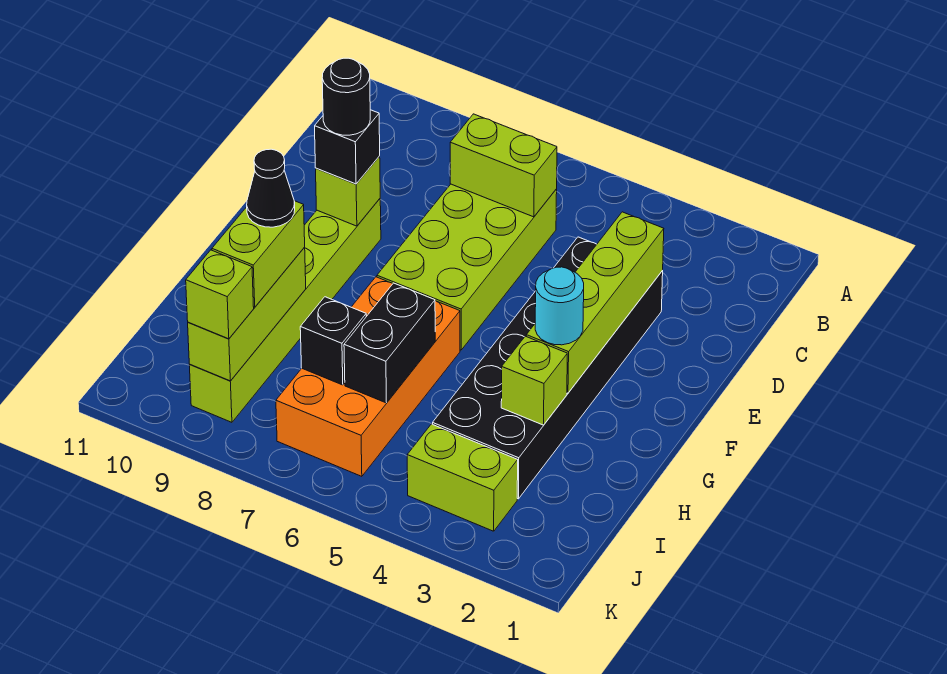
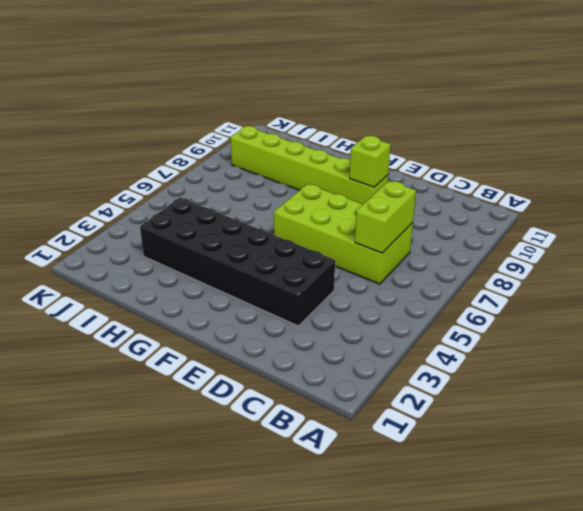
none -> orange brick G6:J7 level 1
none -> lime brick J3:J4 level 1
none -> lime brick D3:G3 level 2

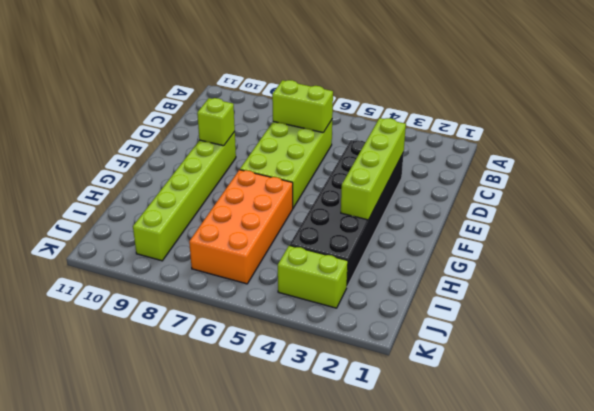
none -> lime brick H3 level 2
none -> black brick H6:I6 level 2
none -> lime brick H9:J9 level 2

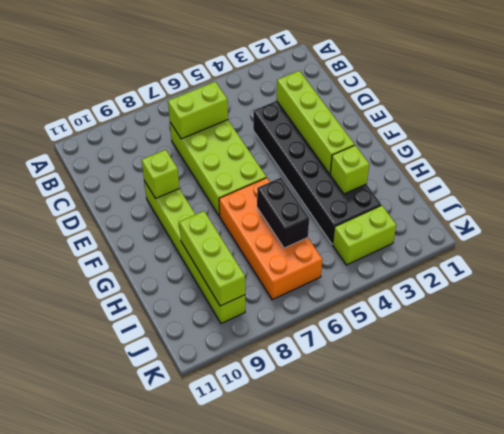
none -> black brick I7 level 2
none -> black brick E9 level 3
none -> cyan round brick G3 level 3

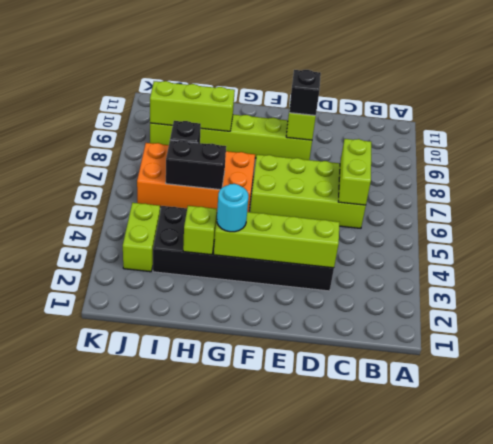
none -> lime brick H9:I9 level 3
none -> lime brick J9 level 3
none -> black round brick E9 level 4

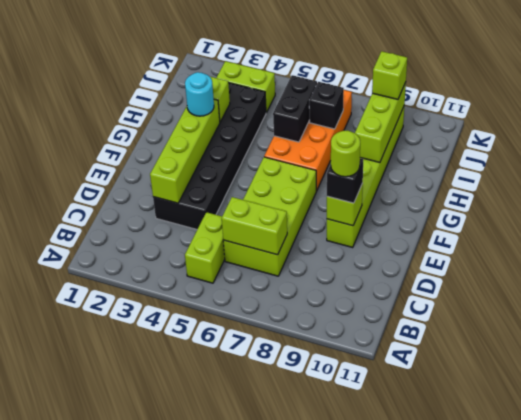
lime brick B5:C5 level 1 -> lime brick H9:I9 level 3
lime round brick E9 level 4 -> black round brick E9 level 4
none -> black cone H9 level 4

